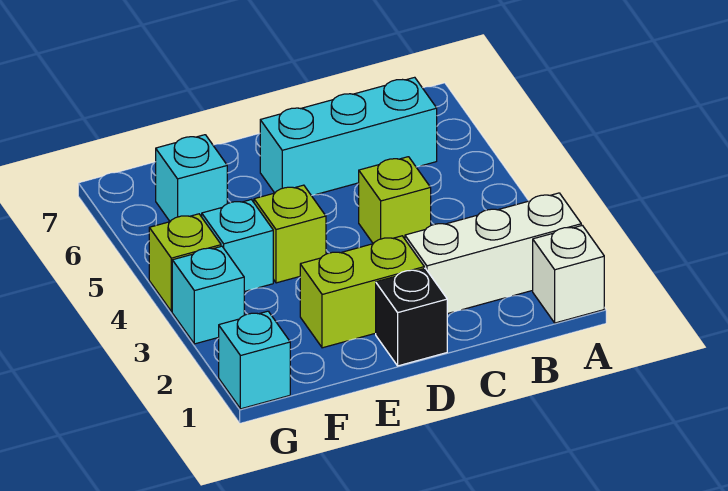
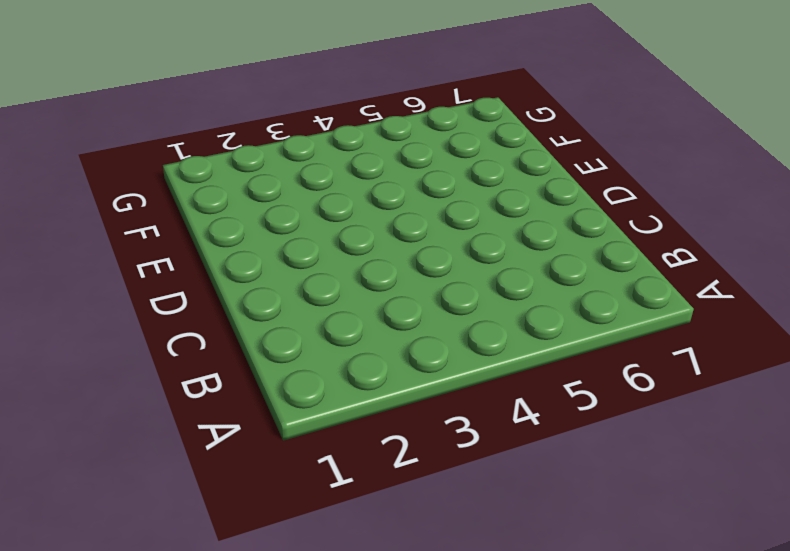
none -> white brick A1 level 1
none -> white brick A2:C2 level 1
none -> cyan brick B6:D6 level 1

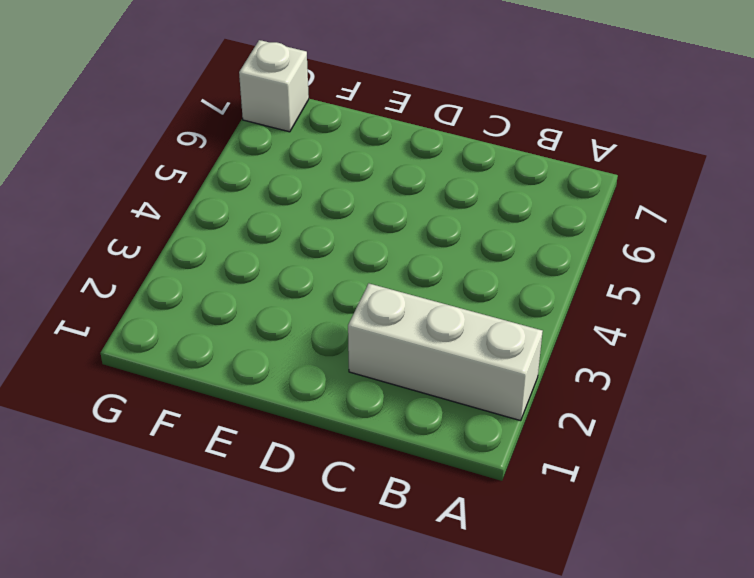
white brick G7 level 1 -> white brick A1 level 1
none -> cyan brick B6:D6 level 1
none -> lime brick C4 level 1
none -> black brick D1 level 1

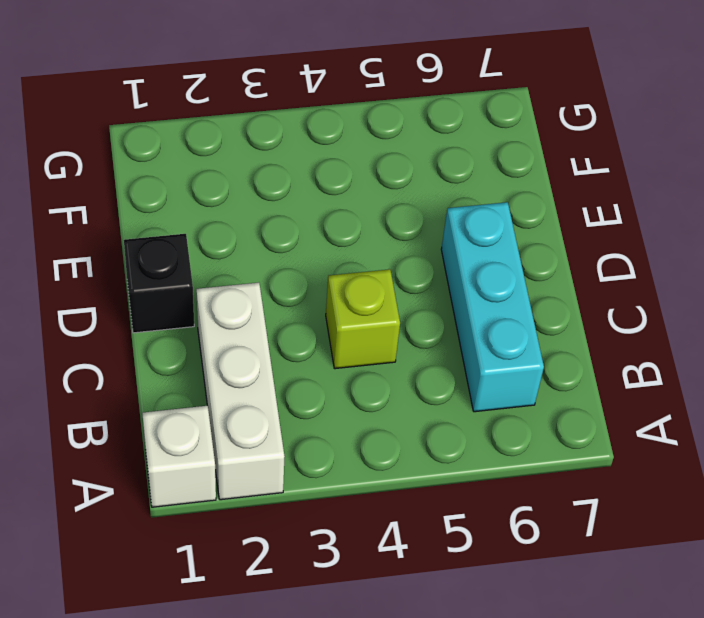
none -> lime brick D2:E2 level 1
none -> lime brick E4 level 1
none -> cyan brick F4 level 1

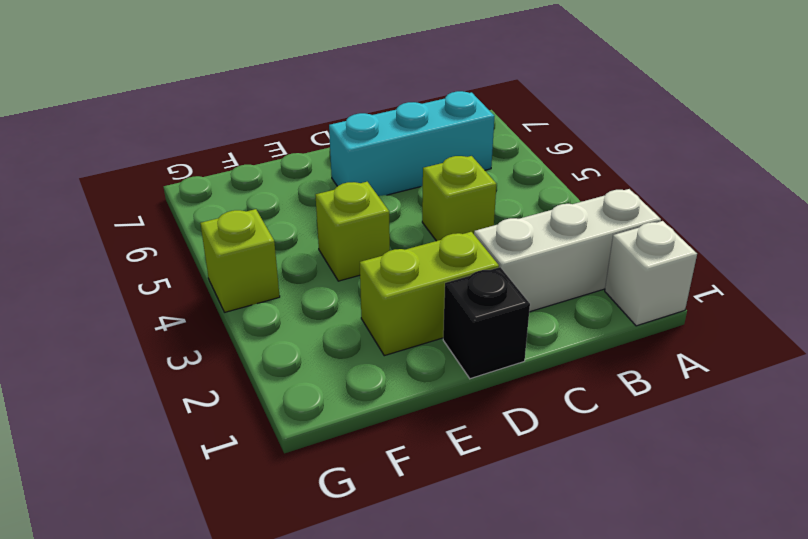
none -> cyan brick F4 level 1
none -> cyan brick F6 level 1
none -> cyan brick G1 level 1

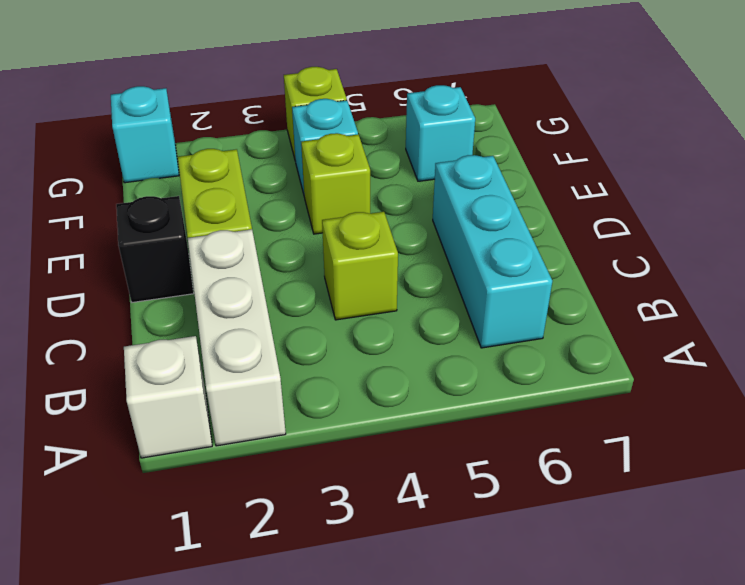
none -> cyan brick G3 level 1

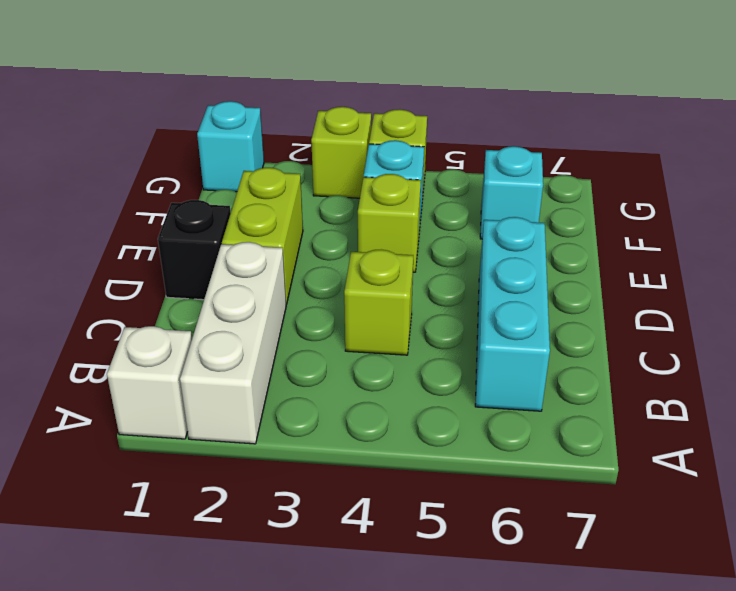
lime brick G3 level 1 -> cyan brick G3 level 1

